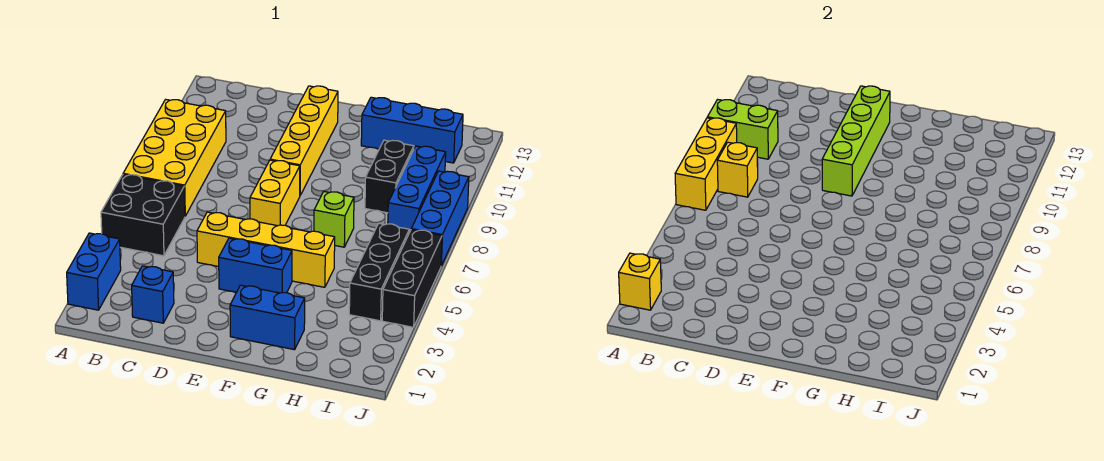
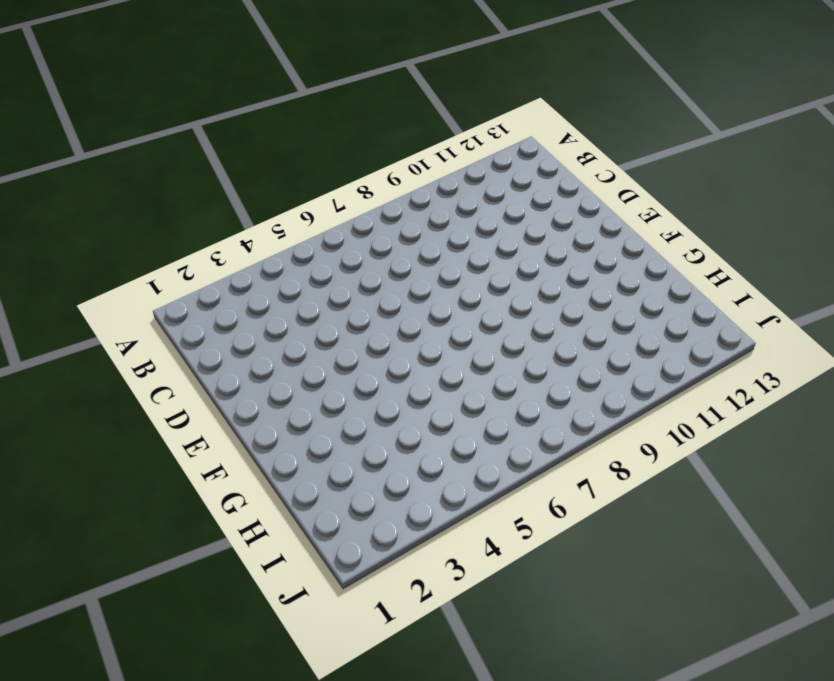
none -> blue brick A2:A3 level 1
none -> black brick A5:B6 level 1
none -> yellow brick A7:B10 level 1

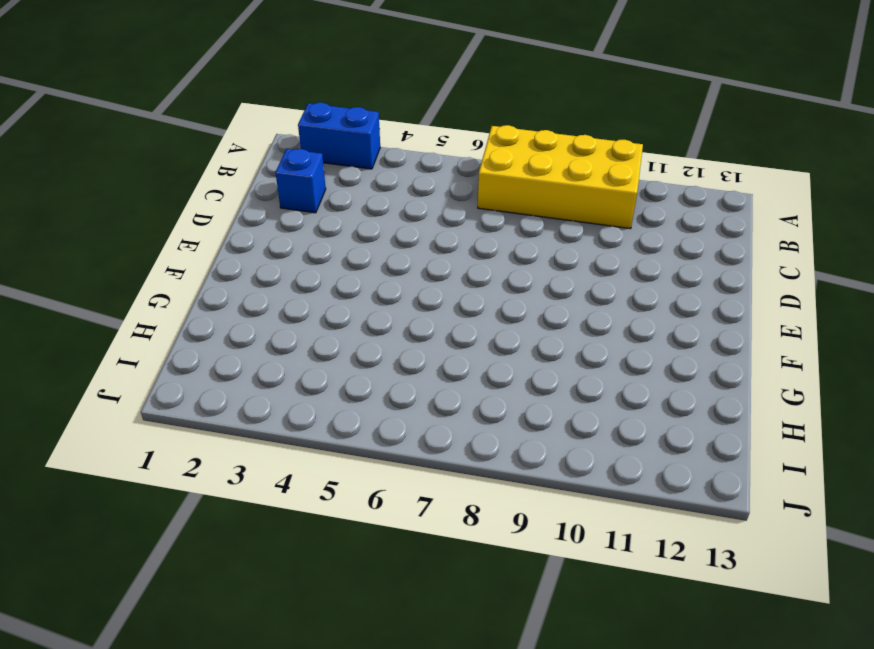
none -> black brick A5:B6 level 1
none -> yellow brick D5:G5 level 1
none -> blue brick E4:F4 level 1

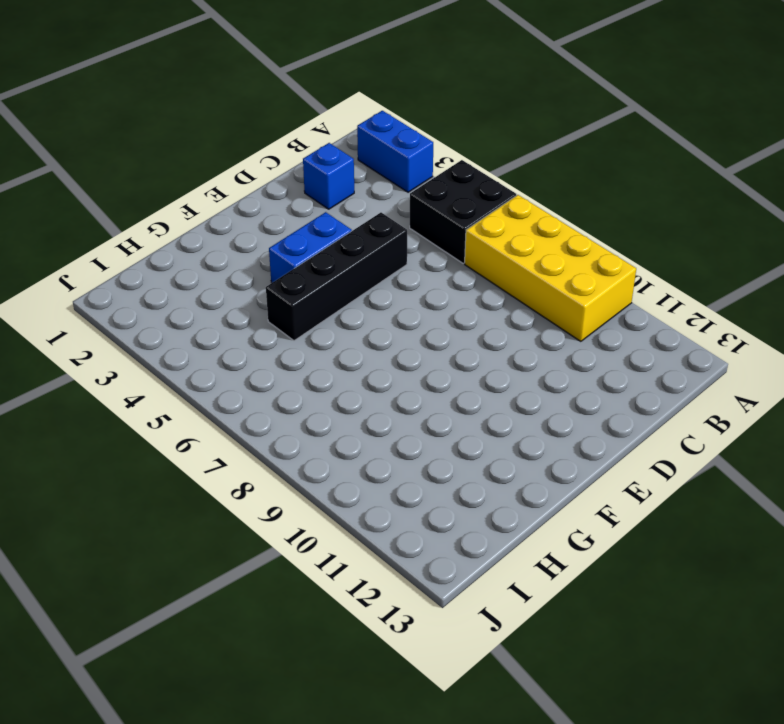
black brick D5:G5 level 1 -> yellow brick D5:G5 level 1
none -> yellow brick E7:E8 level 1
none -> yellow brick E9:E12 level 1
none -> blue brick F2:G2 level 1

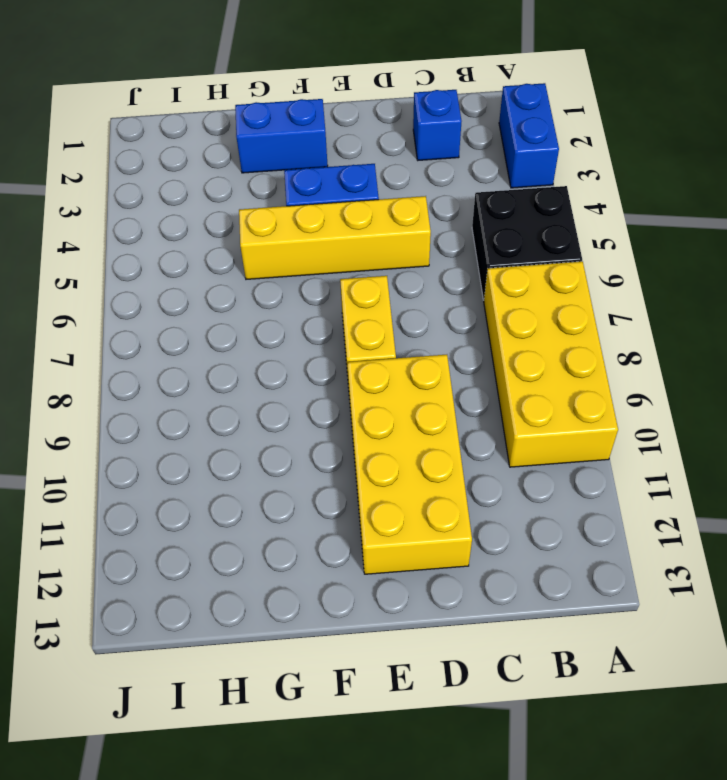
yellow brick D9:E12 level 1 -> yellow brick E9:E12 level 1
none -> lime brick G7 level 1
none -> blue brick G12:I12 level 1
none -> black brick H9:H10 level 1

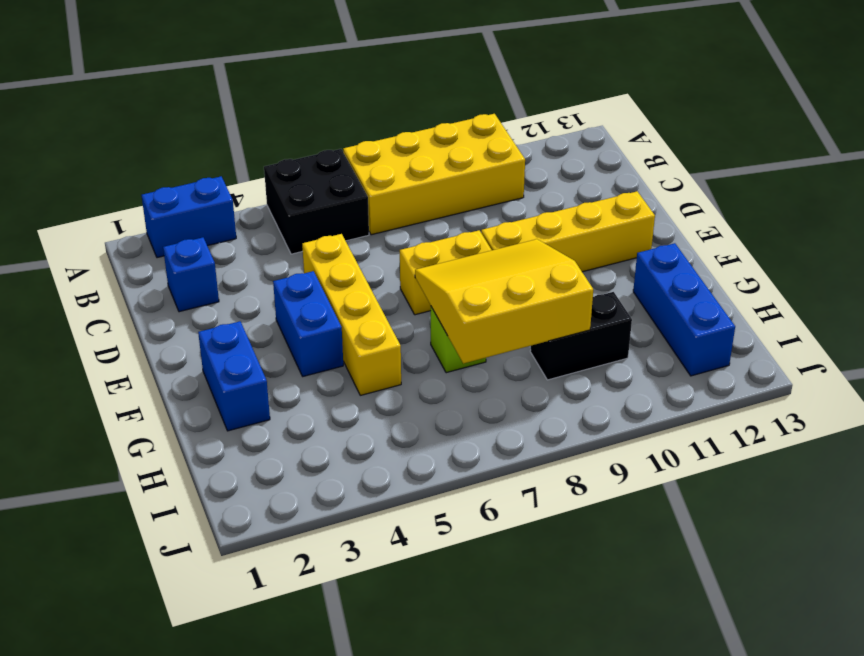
yellow slope F7:H9 level 2 top H -> none
none -> black brick I4:I6 level 1
none -> blue brick I8:I10 level 1
none -> black brick J4:J6 level 1

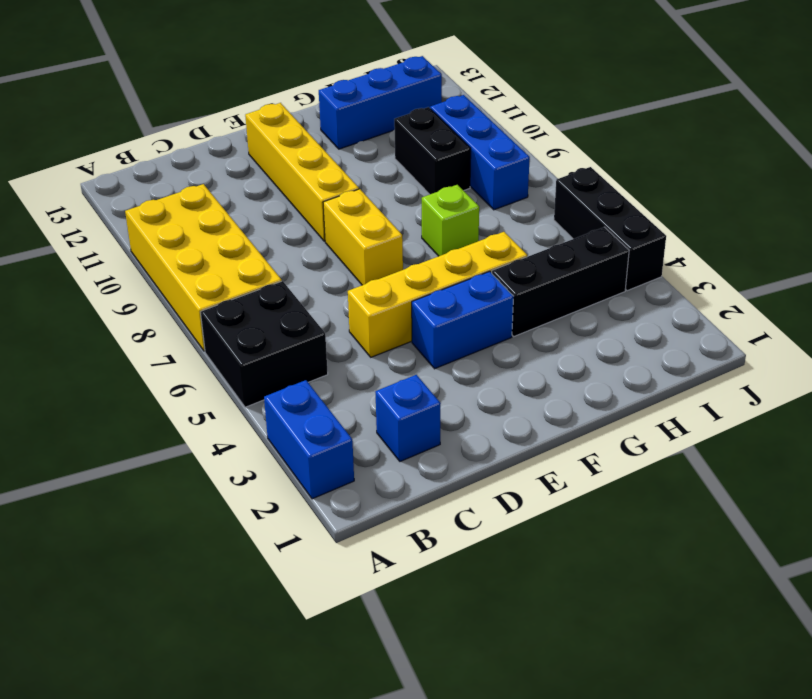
black brick G4:I4 level 1 -> black brick I4:I6 level 1
none -> blue brick F2:G2 level 1
none -> blue brick J7:J9 level 1
none -> yellow brick A2 level 2

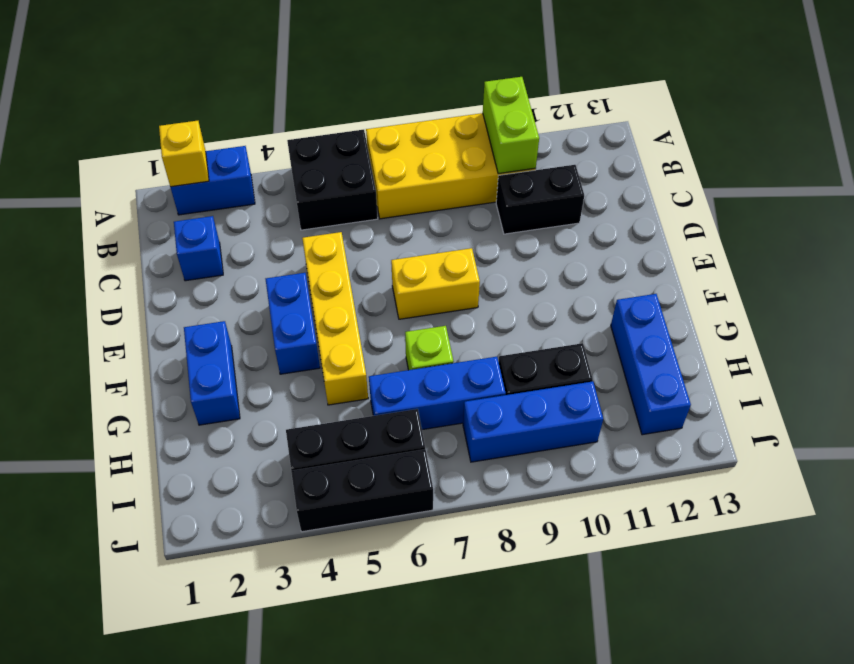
black brick C10:C11 level 1 -> none
blue brick H6:H8 level 1 -> blue brick J7:J9 level 1
none -> yellow brick E9:E12 level 1
none -> yellow brick A7:A9 level 2
none -> yellow brick B8 level 2

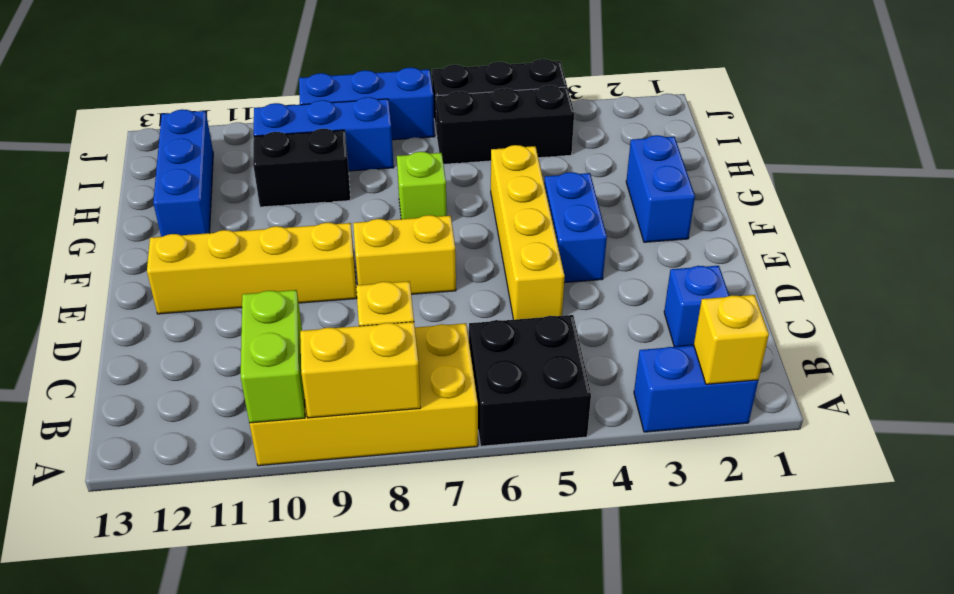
yellow brick A8:A9 level 2 -> yellow brick A7:A9 level 2
none -> lime brick E9:E12 level 2

